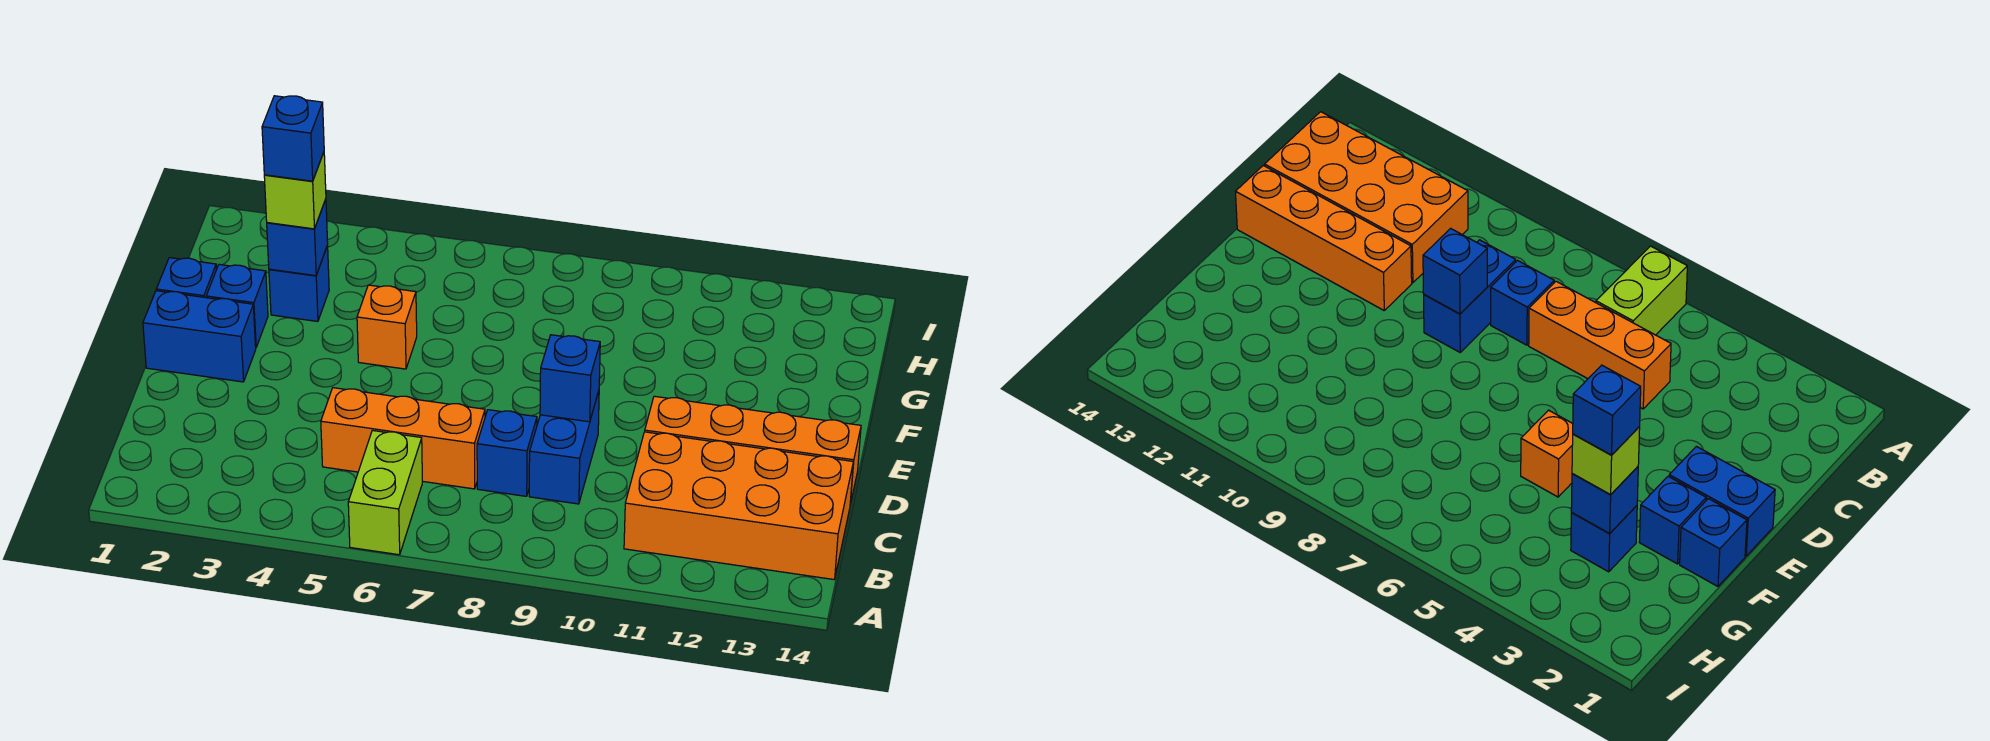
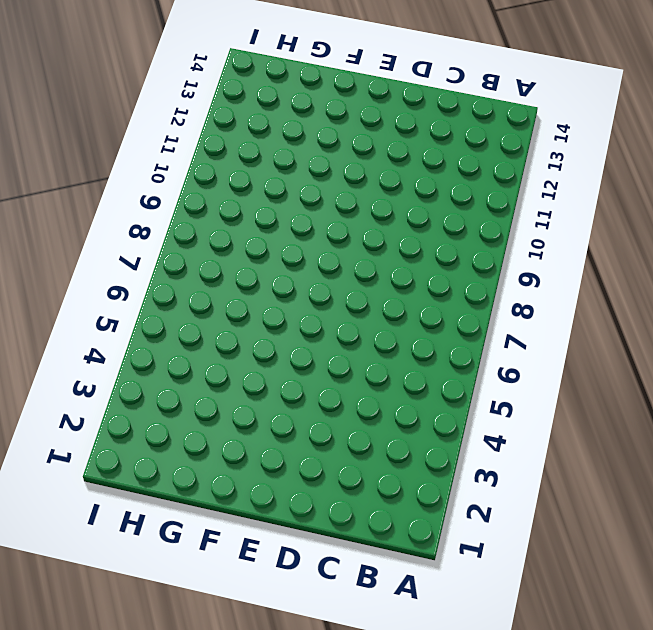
none -> lime brick A6:B6 level 1
none -> orange brick B11:C14 level 1
none -> orange brick C5:C7 level 1

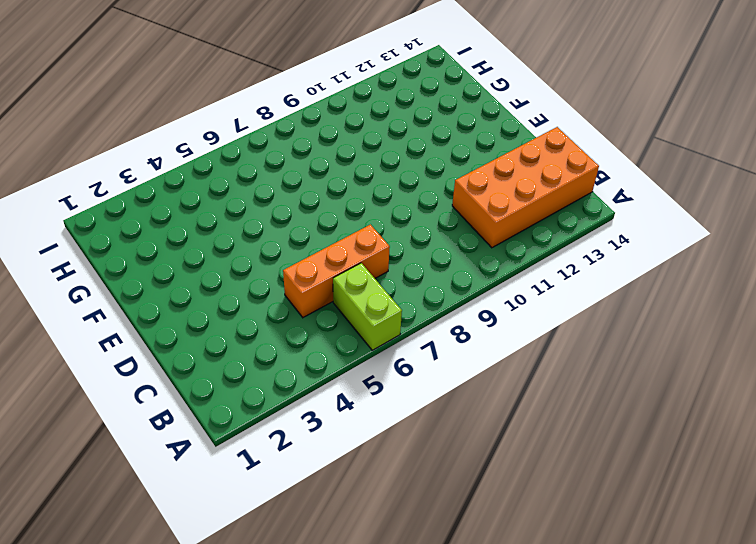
none -> blue brick C8 level 1
none -> blue brick C9:D9 level 1
none -> orange brick D11:D14 level 1

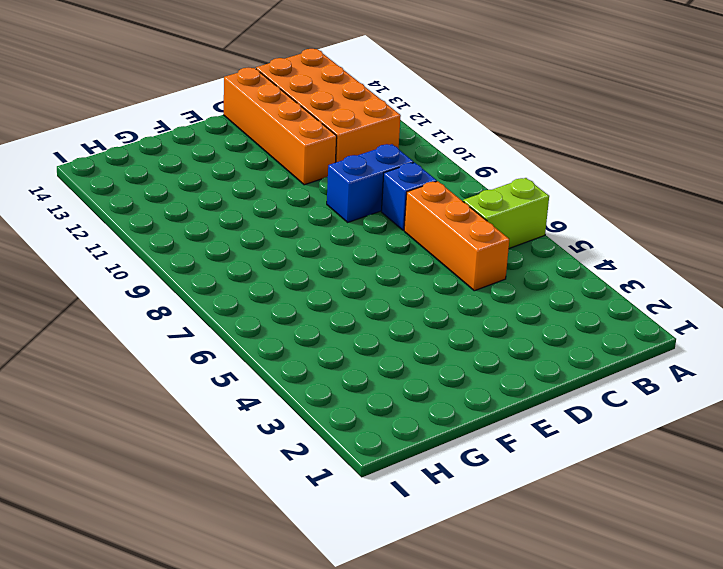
none -> blue brick E1:E2 level 1
none -> blue brick F1 level 1
none -> blue brick F2 level 1

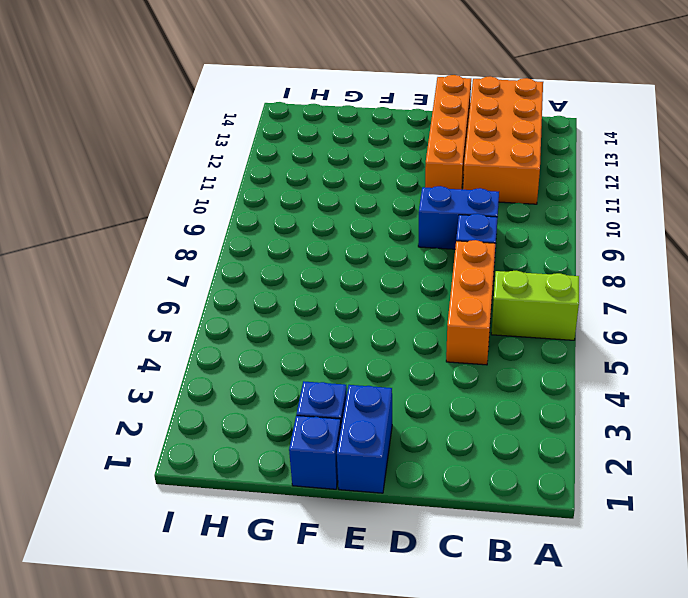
none -> orange brick F5 level 1
none -> blue brick G3 level 1
none -> blue brick D9 level 2

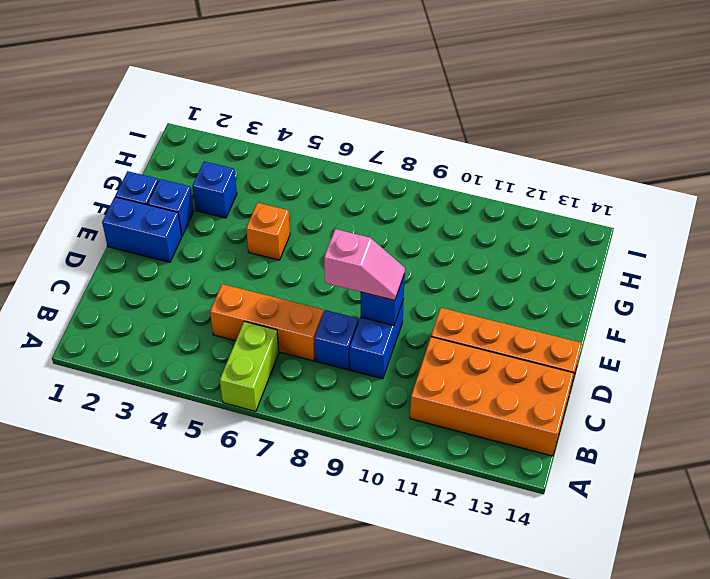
pink slope D8:D9 level 3 top 8 -> none
none -> blue brick G3 level 2
none -> lime brick G3 level 3
none -> blue brick G3 level 4

